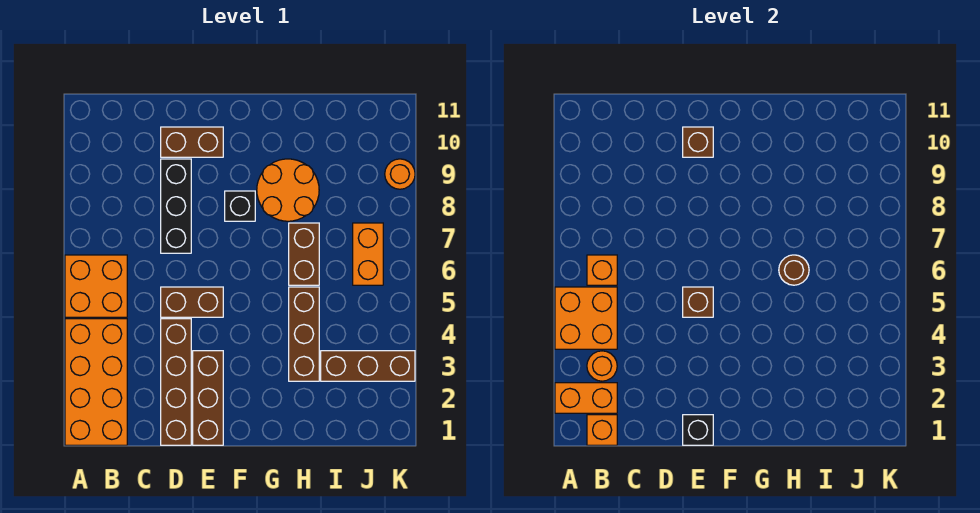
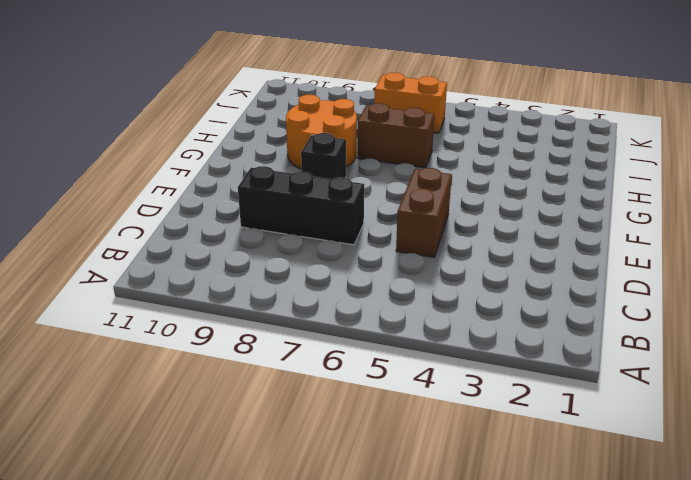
none -> orange brick A1:B4 level 1
none -> orange brick A5:B6 level 1
none -> brown brick D1:D4 level 1

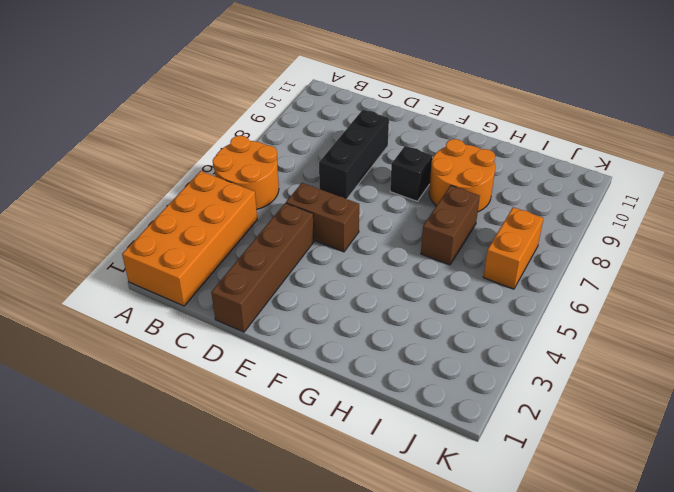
orange round brick A5:B6 level 1 -> orange brick A5:B6 level 1
none -> brown brick D10:E10 level 1
none -> brown brick E1:E3 level 1
none -> brown brick H3:H5 level 1

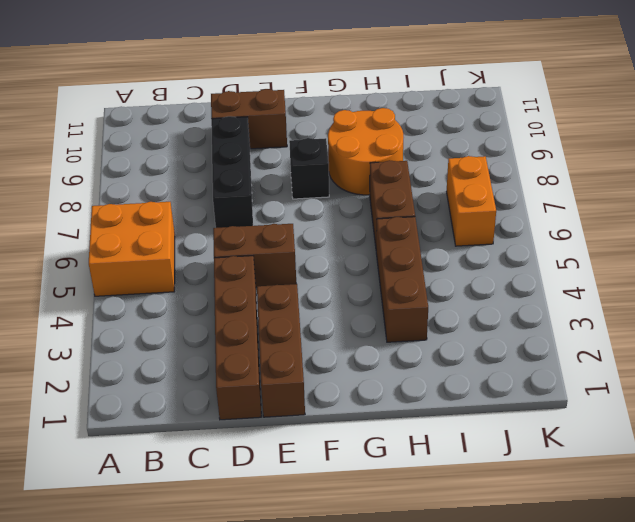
none -> orange brick A1:B4 level 1
none -> brown brick I3:K3 level 1
none -> orange round brick K9 level 1

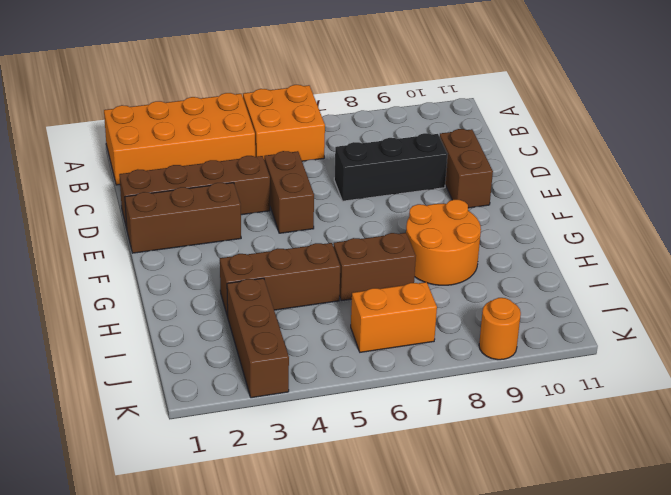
none -> black brick F8 level 1
none -> orange brick A2:B2 level 2
none -> orange brick A4:B5 level 2

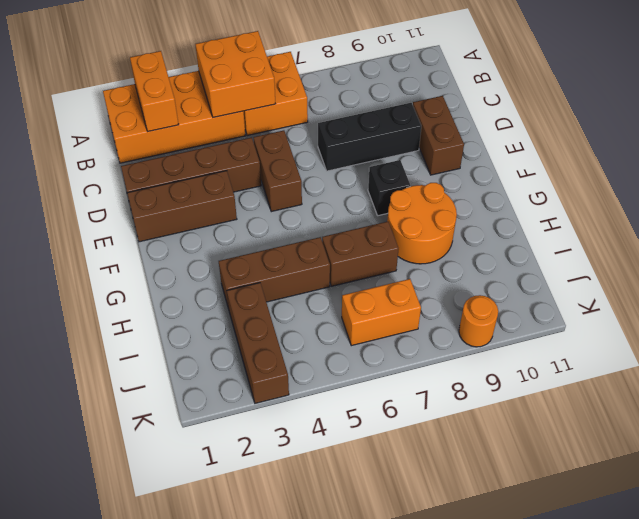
none -> orange brick B1 level 2
none -> orange round brick B3 level 2
none -> orange brick B6 level 2

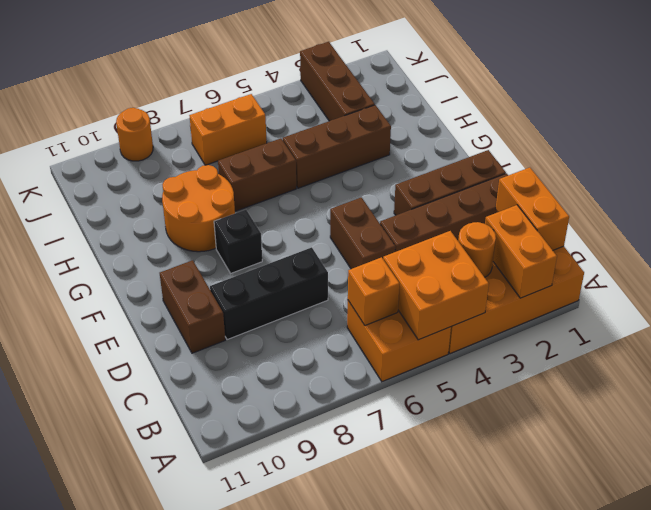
orange brick B1:C1 level 2 -> orange brick B1 level 2
none -> black brick E1 level 2
none -> brown brick E5 level 2
none -> brown brick E10 level 2

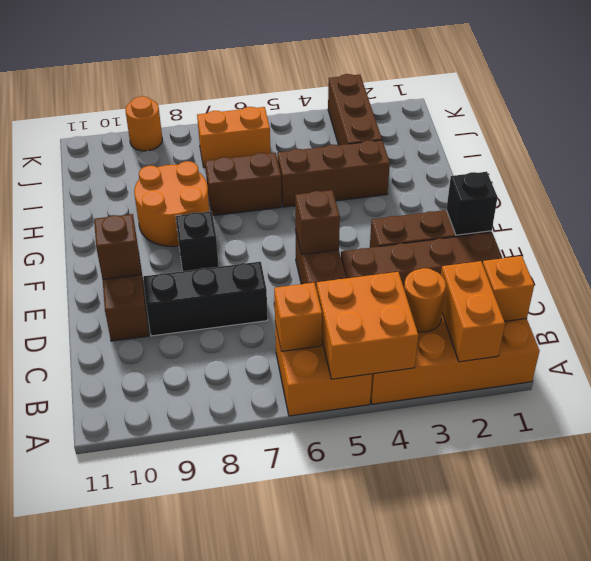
none -> brown round brick H6 level 2

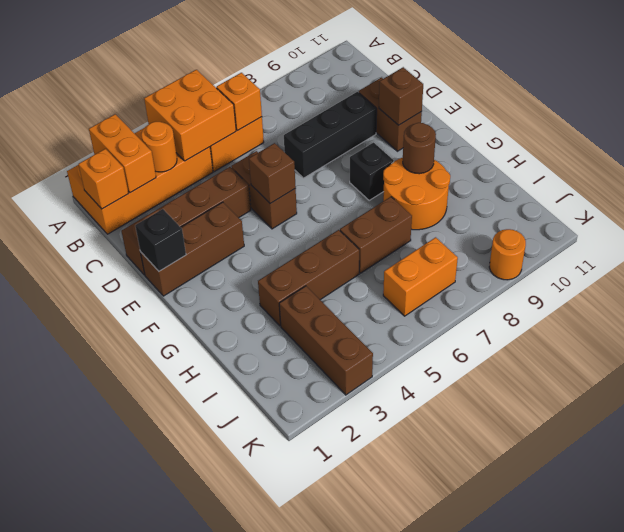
brown round brick G9 level 2 -> brown round brick H6 level 2

